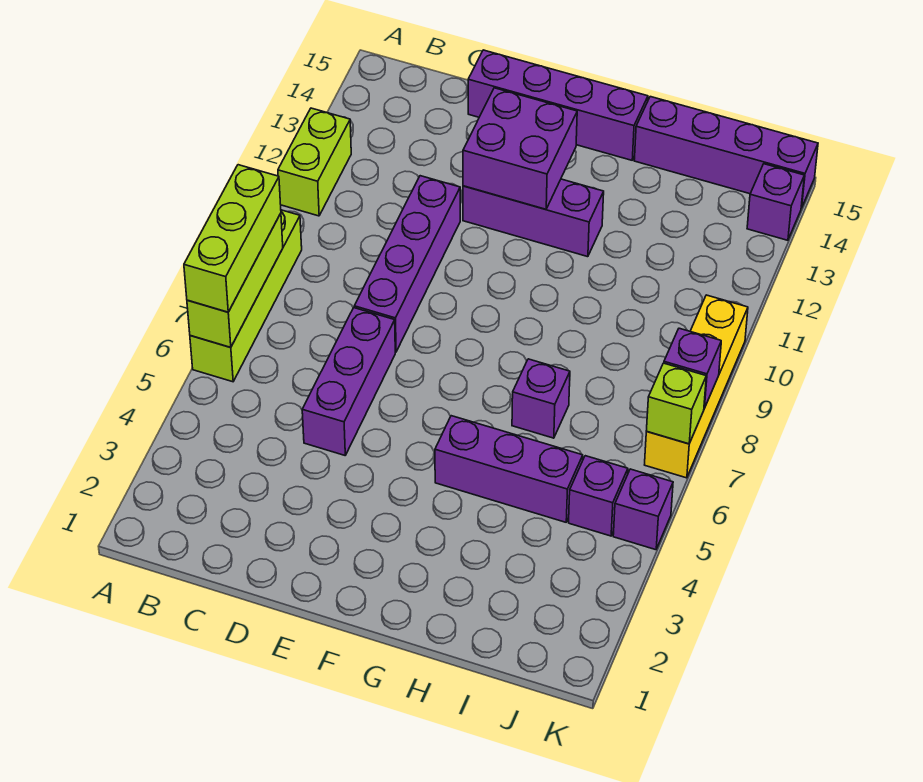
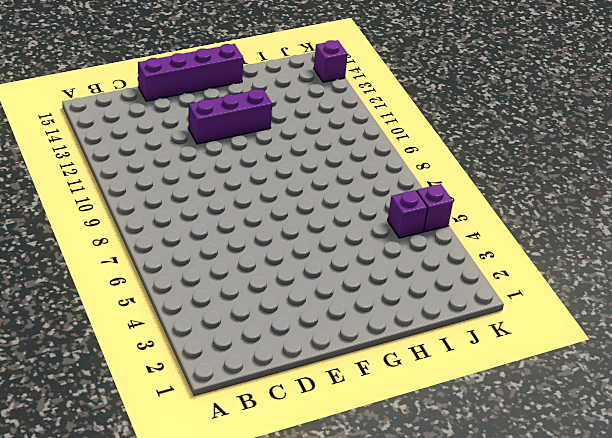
none -> lime brick A6:A9 level 1
none -> lime brick A11:A12 level 1
none -> purple brick D5:D7 level 1

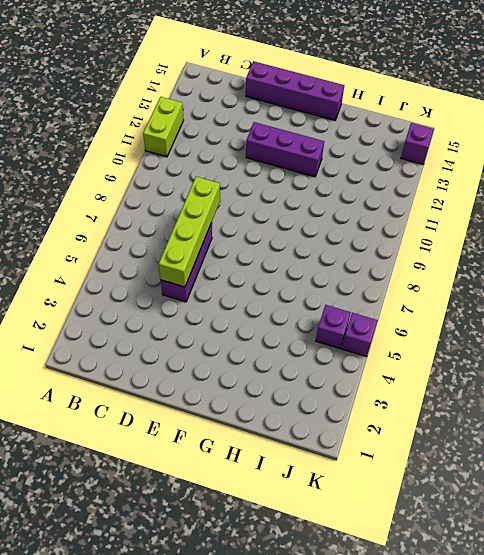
lime brick D5:D8 level 2 -> lime brick A6:A9 level 1
none -> purple brick D8:D11 level 1
none -> purple brick G5:I5 level 1
none -> purple brick H7 level 1

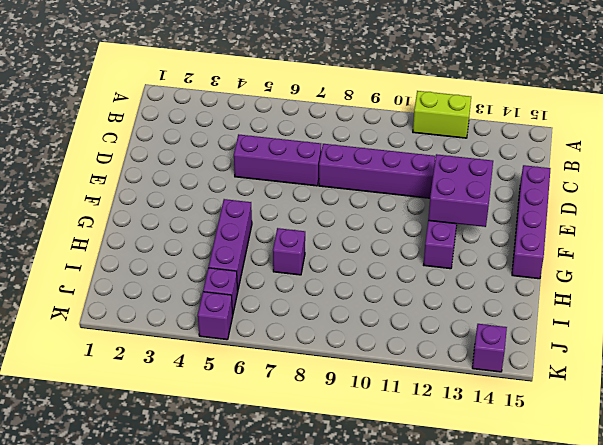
none -> lime brick A6:A9 level 1
none -> purple brick H15:K15 level 1
none -> yellow brick K7:K10 level 1

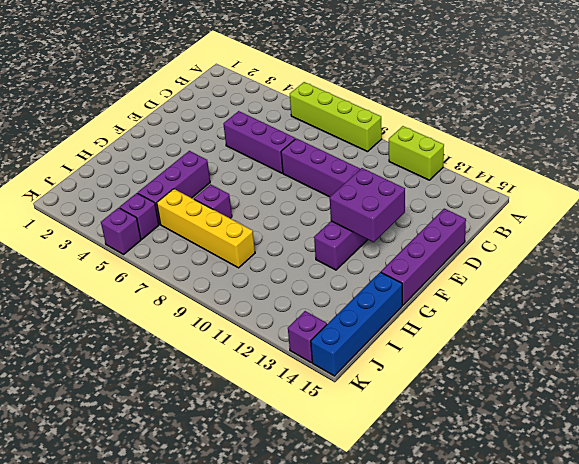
blue brick H15:K15 level 1 -> purple brick H15:K15 level 1
yellow brick I6:I9 level 1 -> yellow brick K7:K10 level 1
none -> lime brick A6:A8 level 2
none -> lime brick K7 level 2
none -> purple brick K8 level 2

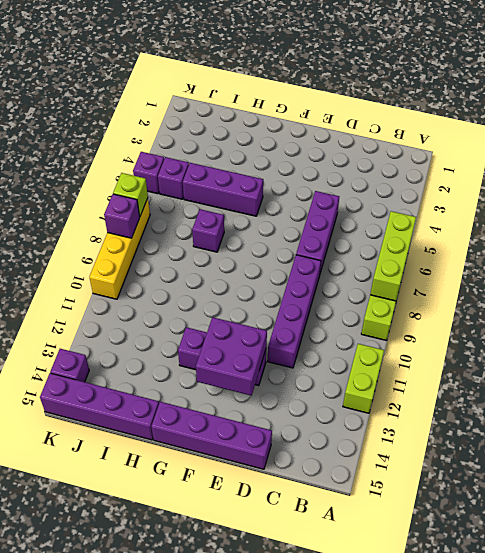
none -> lime brick A6:A8 level 3

